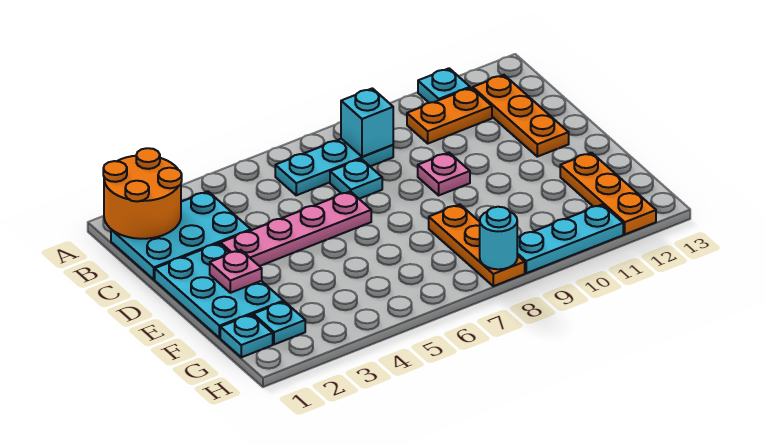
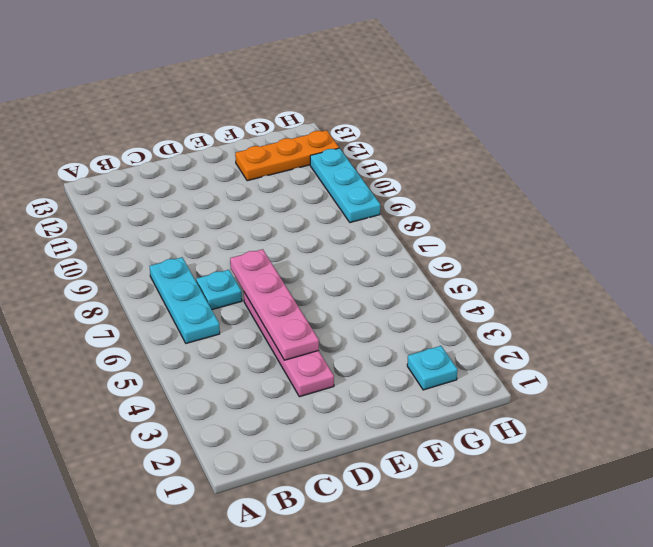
pink plate D4:D7 level 2 -> none
none -> cyan plate A11 level 1
none -> cyan plate B1:C3 level 1
none -> orange plate B10:B11 level 1

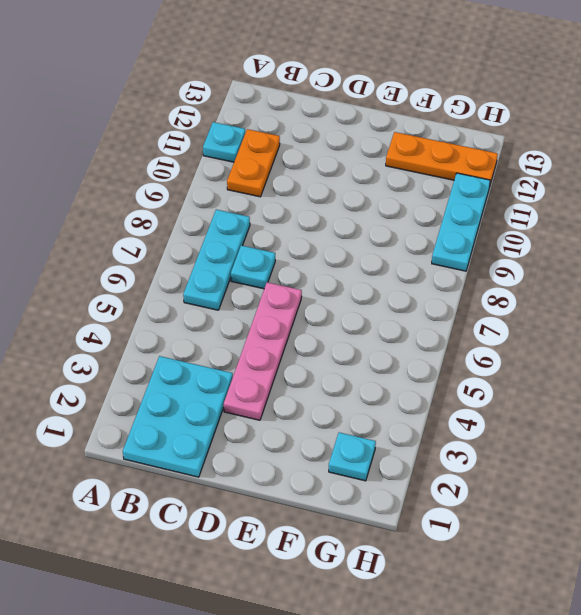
none -> orange plate B12:D12 level 1
none -> cyan plate D1:F2 level 1
none -> pink plate D9 level 1

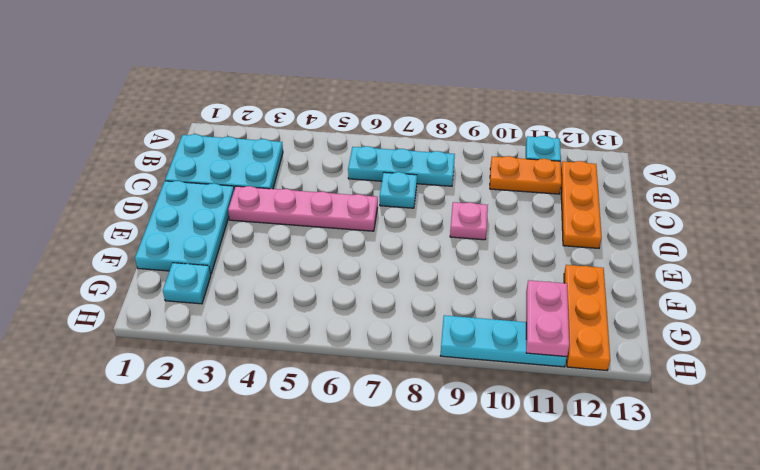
pink plate G11:H11 level 2 -> none
none -> orange plate F8:H8 level 1
none -> cyan plate G1 level 1
none -> orange round brick A1:B2 level 2

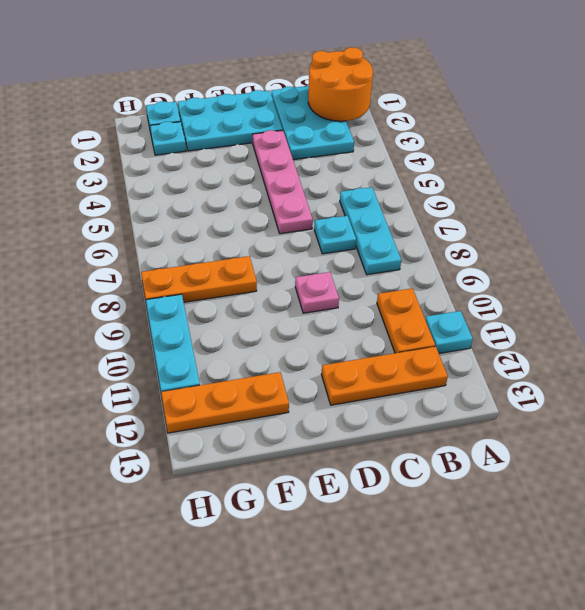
none -> cyan brick B8 level 2
none -> pink plate E2 level 2
none -> cyan round brick H8 level 2

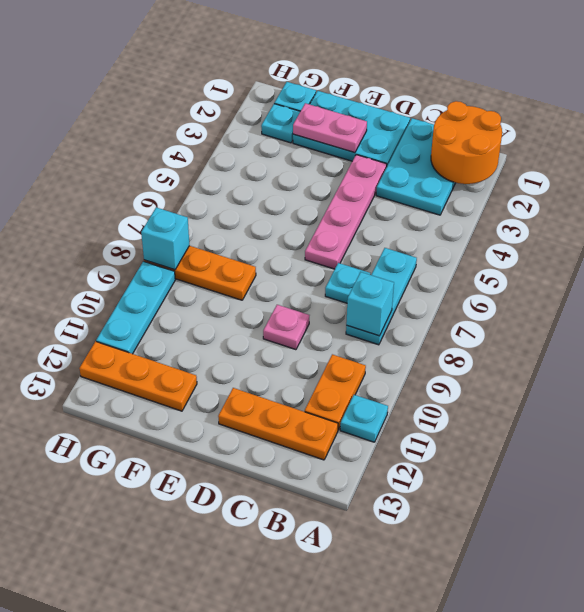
pink plate E2:F2 level 2 -> pink plate E2 level 2
cyan brick H8 level 2 -> cyan round brick H8 level 2

